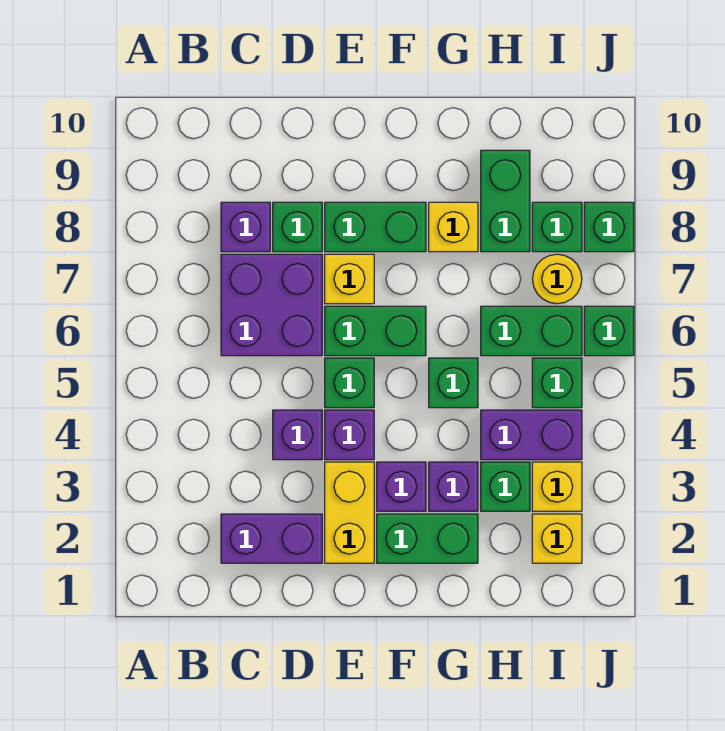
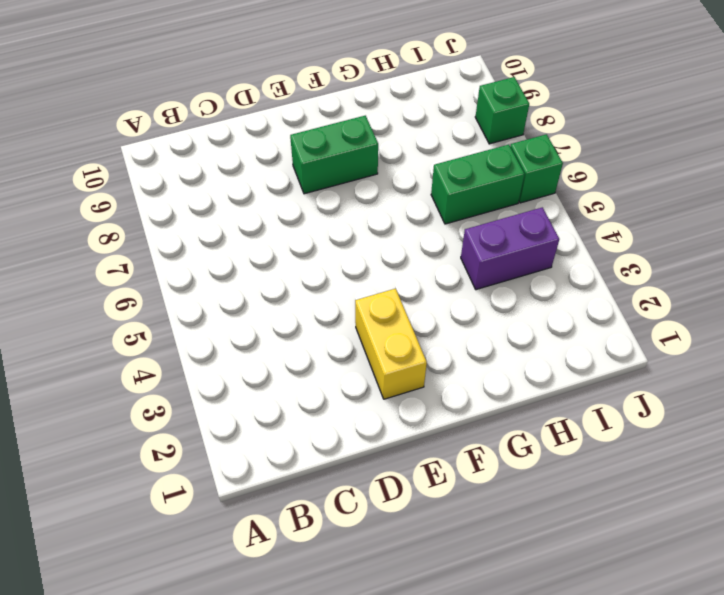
none -> purple brick C2:D2 level 1
none -> purple brick C6:D7 level 1
none -> purple brick C8 level 1

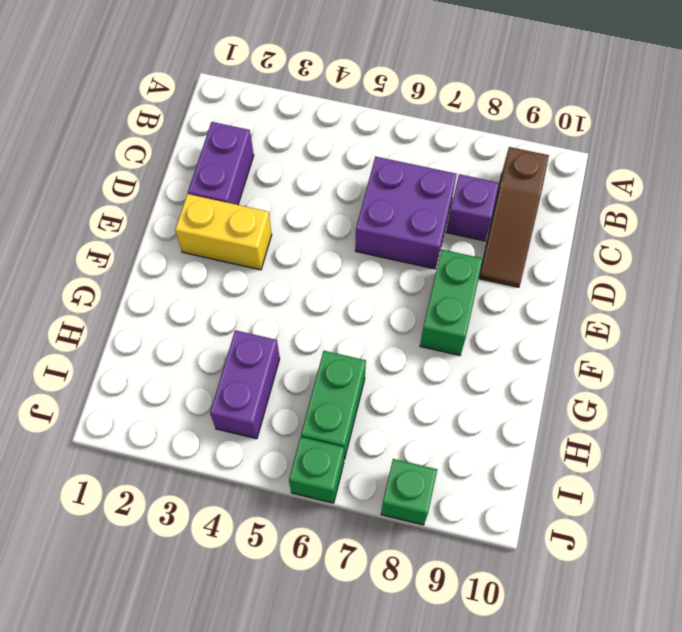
brown slope B9:D9 level 1 top B -> none
none -> purple brick D4 level 1
none -> green brick D8 level 1
none -> purple brick E4 level 1

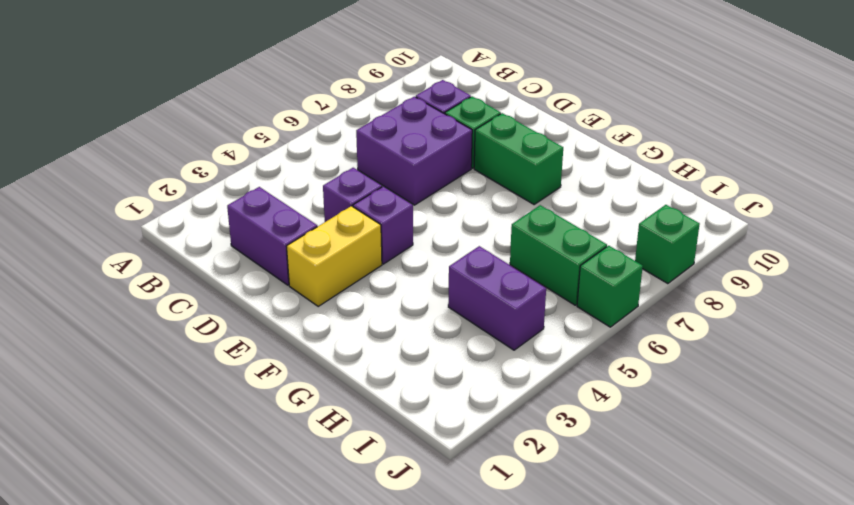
none -> green brick E5 level 1
none -> green brick E6:F6 level 1
none -> yellow brick E7 level 1

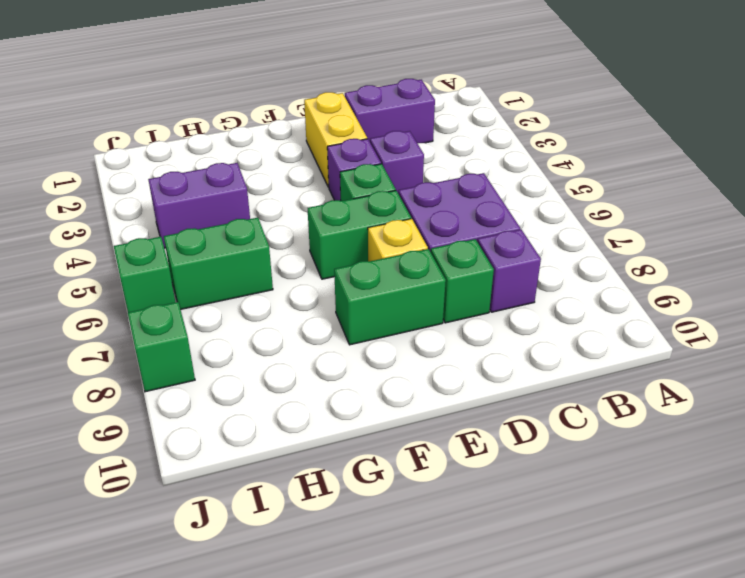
none -> green brick F2:G2 level 1
none -> purple brick F3 level 1
none -> purple brick G3 level 1

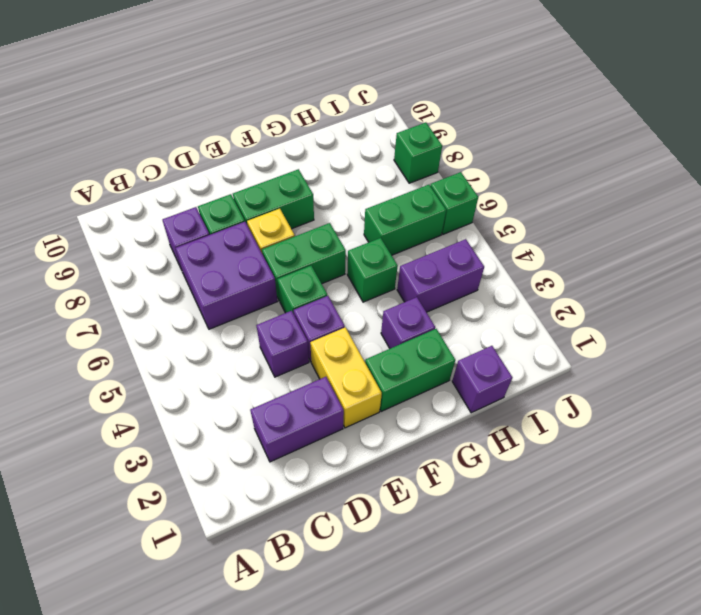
purple brick H1 level 1 -> purple brick F3 level 1
none -> yellow brick G8 level 1
none -> green brick H3 level 1
none -> green brick H8:H9 level 1

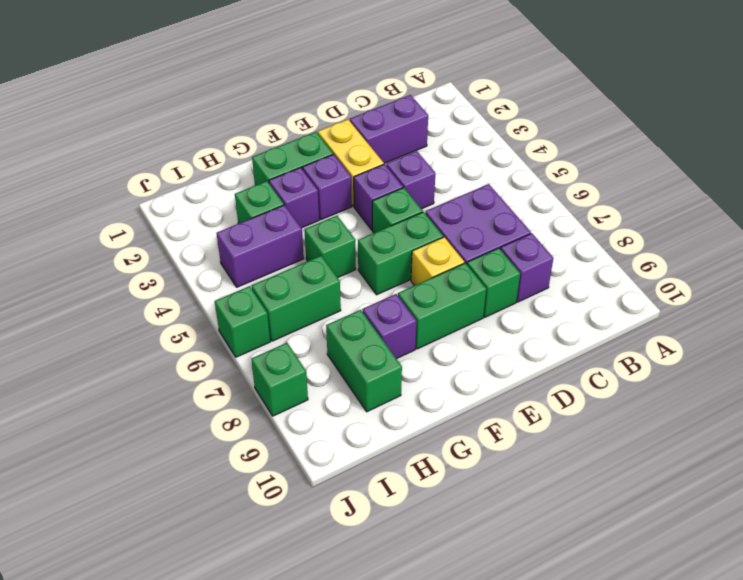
purple brick G8 level 1 -> yellow brick G8 level 1
none -> yellow brick I2 level 1
none -> yellow brick I3 level 1
none -> green brick I5 level 1

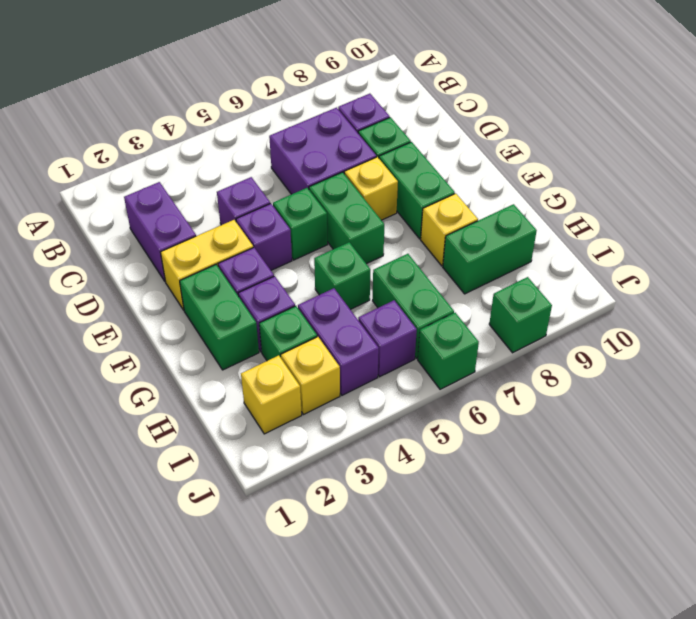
purple brick I5 level 1 -> green brick I5 level 1
none -> yellow round brick I7 level 1
none -> green brick I8 level 1

